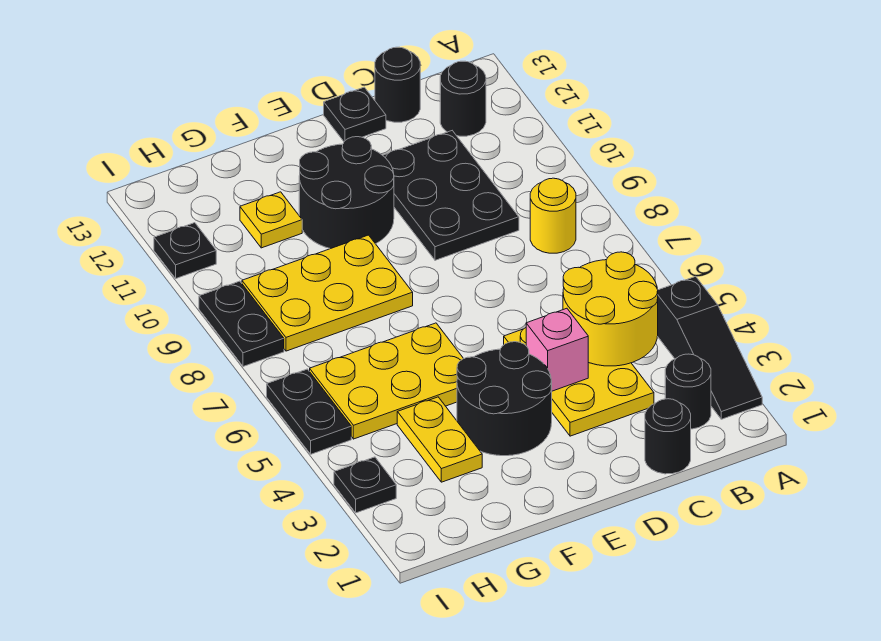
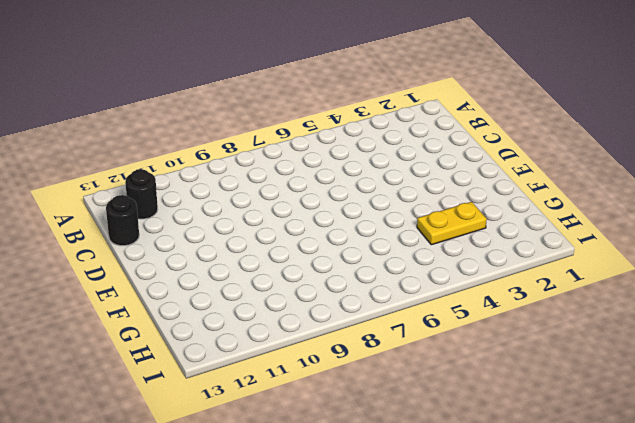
none -> black slope A2:A4 level 1 top 4
none -> black round brick B2 level 1
none -> yellow round brick B8 level 1

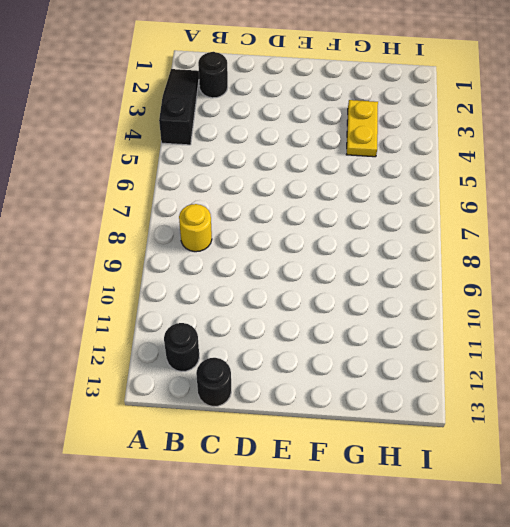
none -> black round brick C1 level 1
none -> yellow plate C3:D5 level 1
none -> black plate C9:D11 level 1

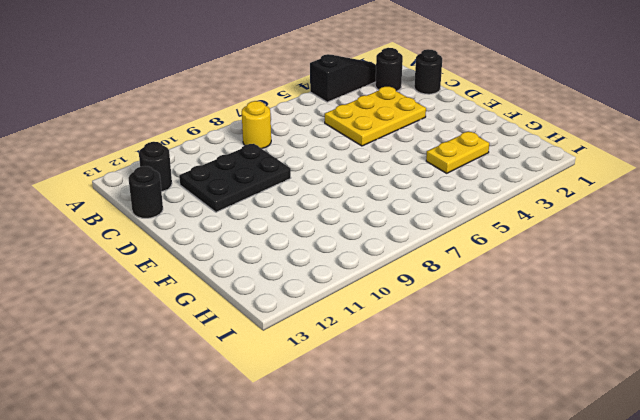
none -> black plate D13 level 1
none -> black round brick E3:F4 level 1
none -> black round brick E10:F11 level 1

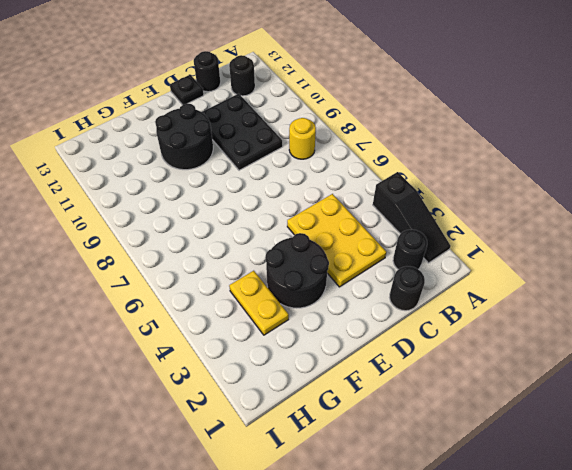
none -> yellow plate F5:H6 level 1
none -> yellow plate F8:H9 level 1
none -> yellow plate G11 level 1

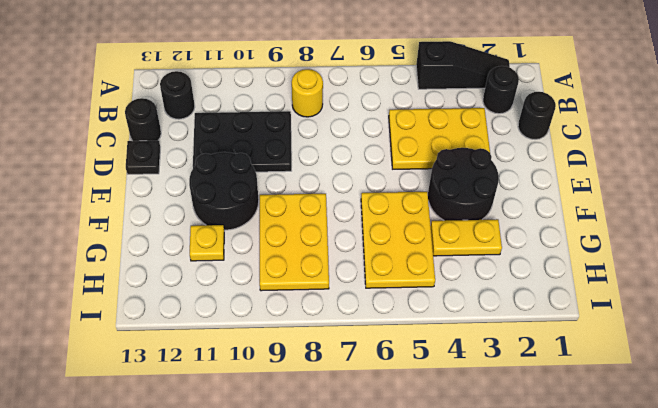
none -> black plate I3 level 1
none -> black plate I5:I6 level 1
none -> black plate I8:I9 level 1

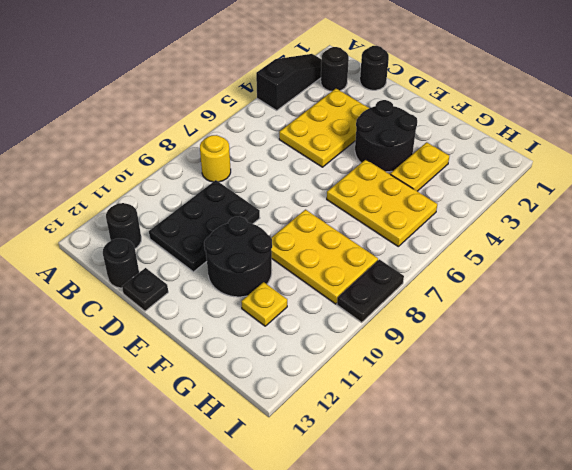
none -> black plate I3 level 1
none -> black plate I5:I6 level 1
none -> black plate I11 level 1

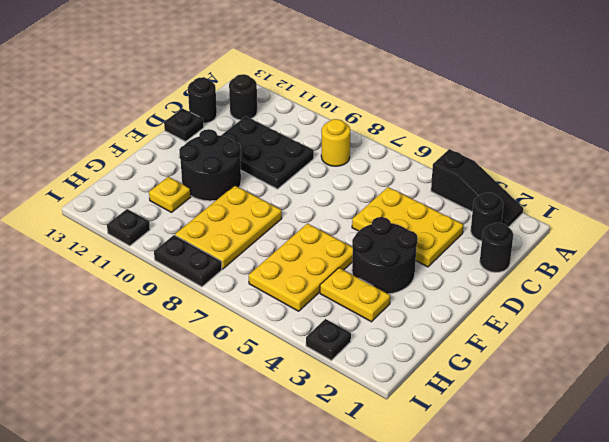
none -> black plate I5:I6 level 1
none -> yellow round brick B4:C5 level 2
none -> pink brick D4 level 2

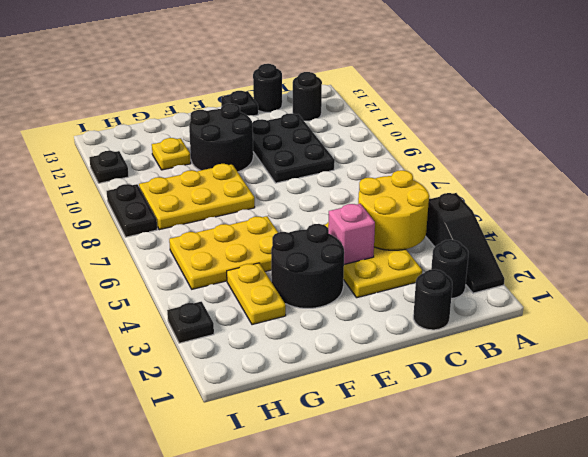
none -> yellow round brick B8 level 1
none -> black plate I5:I6 level 1

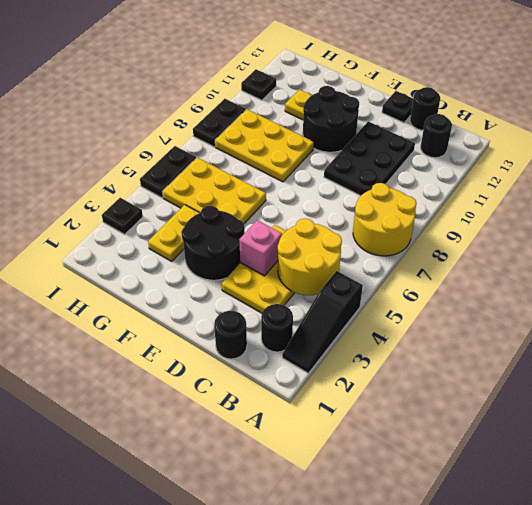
yellow round brick A7:B8 level 1 -> yellow round brick B8 level 1

